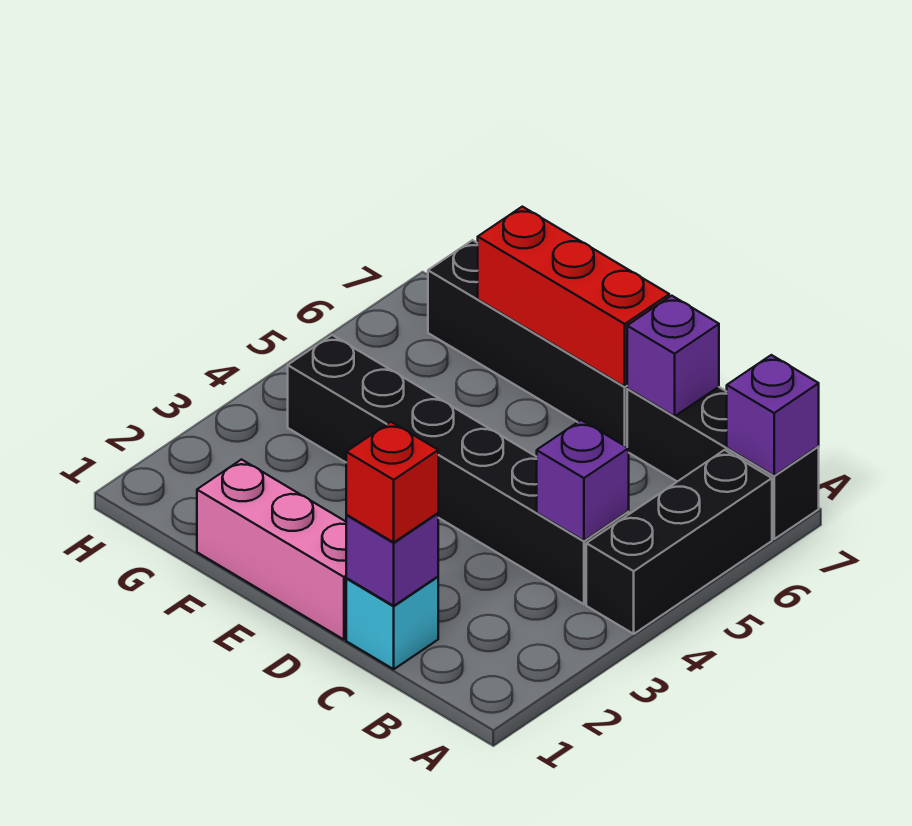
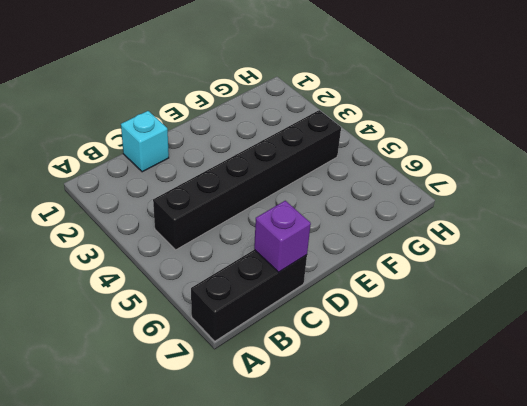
none -> black brick A4:A6 level 1
none -> pink brick D1:F1 level 1
none -> black brick D7:G7 level 1

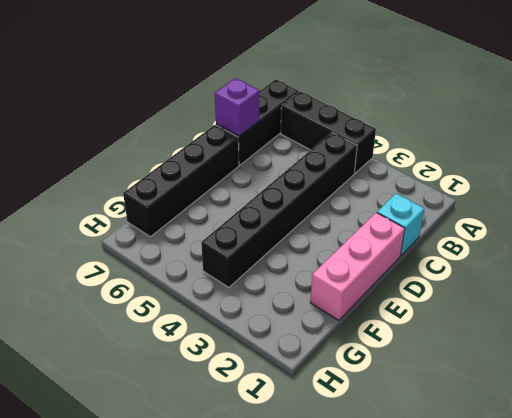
none -> purple brick A7 level 2
none -> purple brick B4 level 2
none -> purple brick C1 level 2

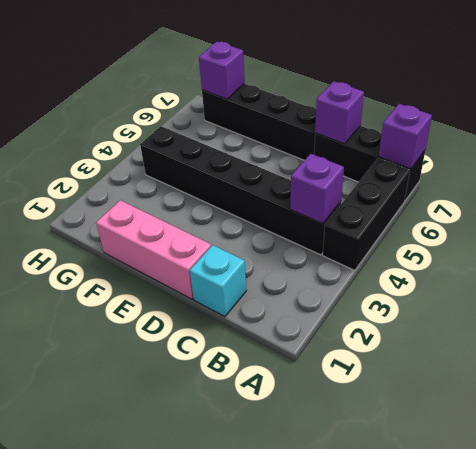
purple brick G7 level 2 -> purple brick C1 level 2
none -> red brick D7:F7 level 2
none -> red brick C1 level 3

